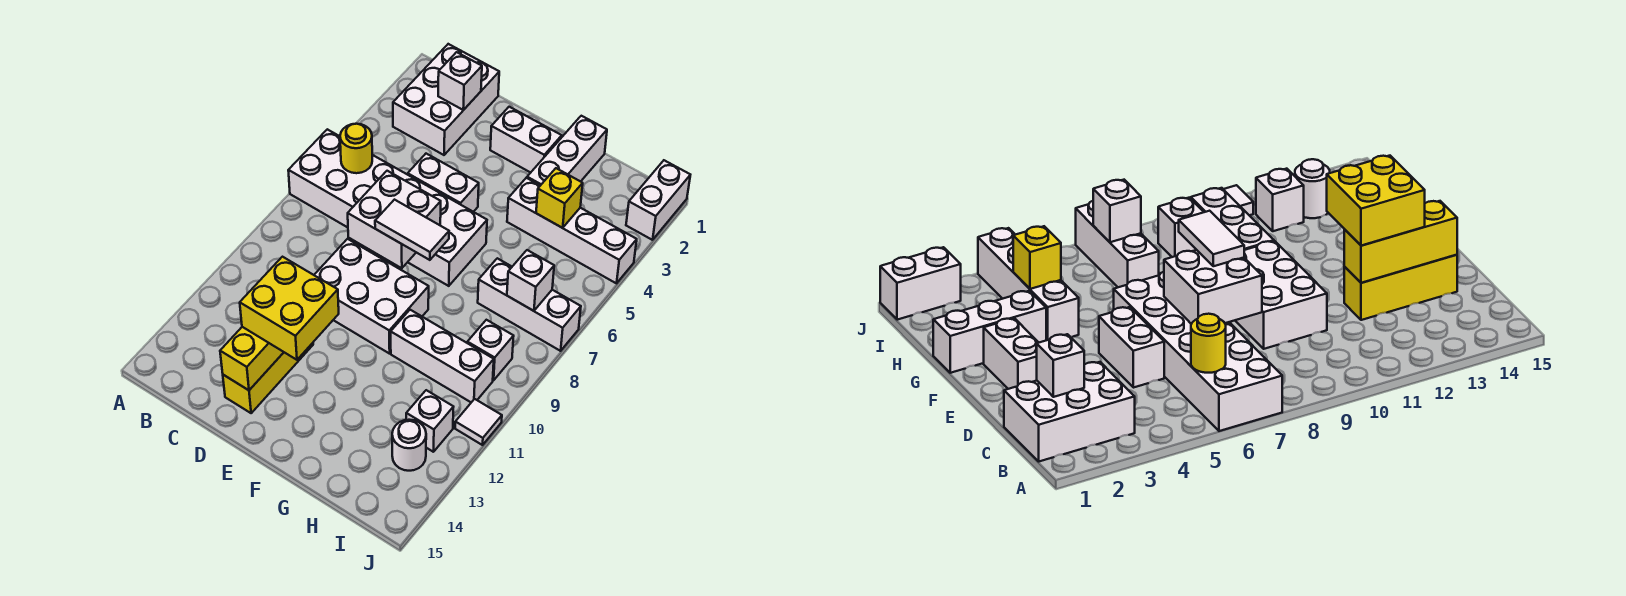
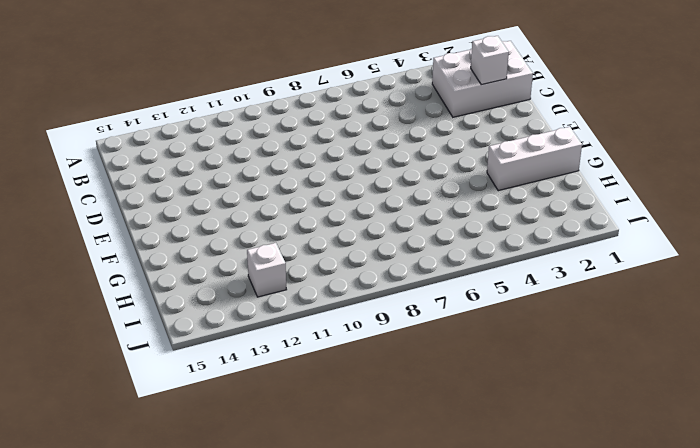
none -> white brick A6:F7 level 1
none -> white brick D5:E5 level 1
none -> white brick D9:F10 level 1

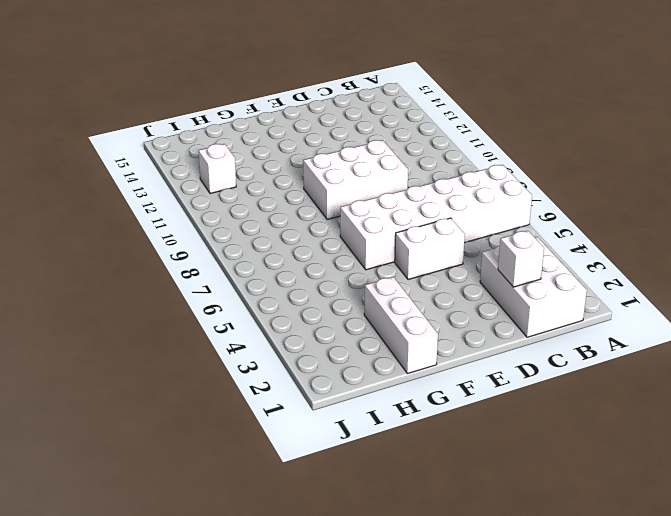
none -> yellow brick D12:D14 level 1
none -> white brick E2:F2 level 1
none -> white brick G4:J4 level 1

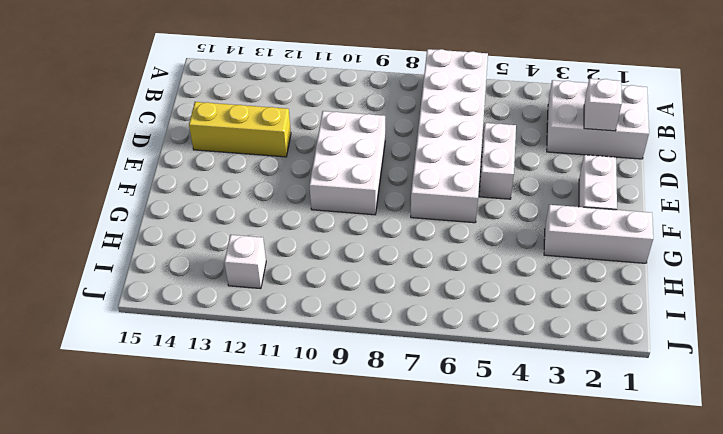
none -> white brick G4:J4 level 1
none -> white brick G10:I10 level 1
none -> white brick H7:J7 level 1

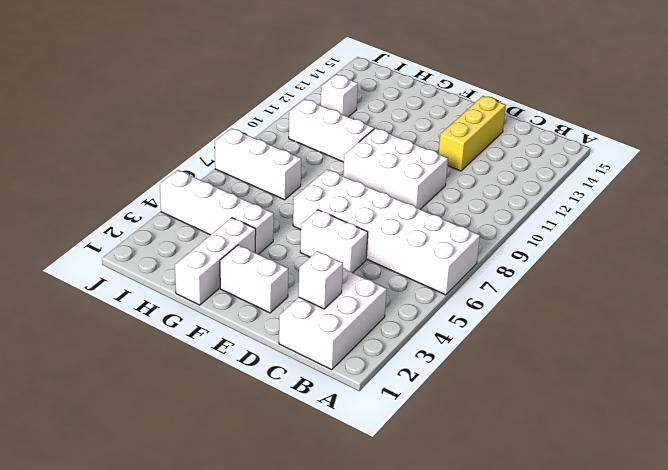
none -> white brick I9 level 1
none -> white round brick I13 level 1
none -> white brick J1:J2 level 1

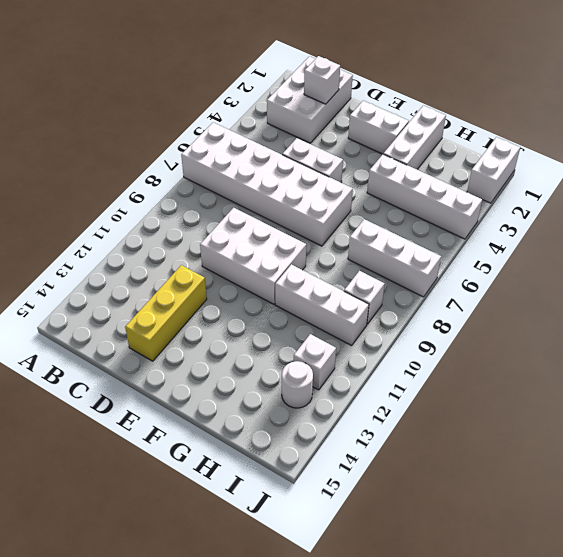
none -> white tile J11 level 1
none -> yellow round brick B6 level 2
none -> white brick D7:E8 level 2

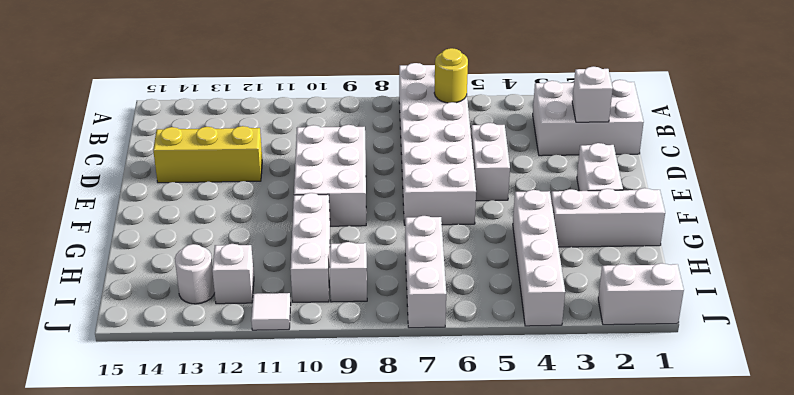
none -> white brick D7:E8 level 2
none -> yellow brick D12:D14 level 2
none -> yellow brick H4 level 2

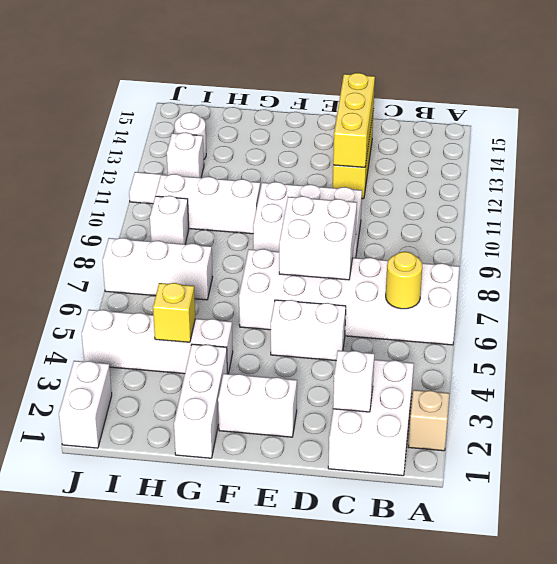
tan brick A2 level 1 -> none
none -> white brick I7 level 2
none -> yellow brick D12:E13 level 3
none -> white tile E8:F8 level 3

